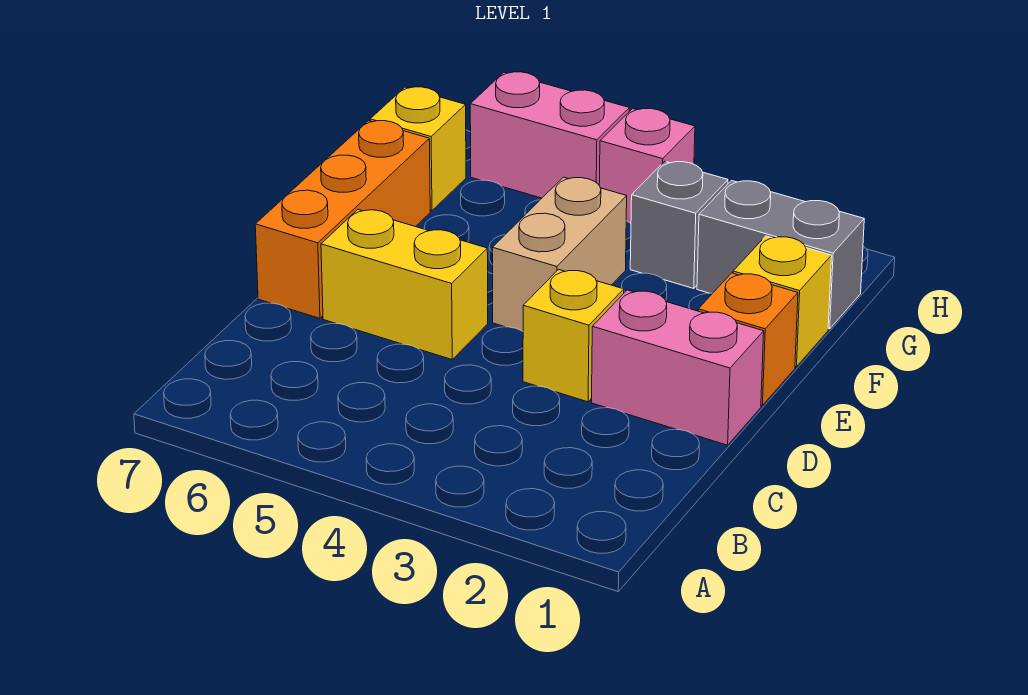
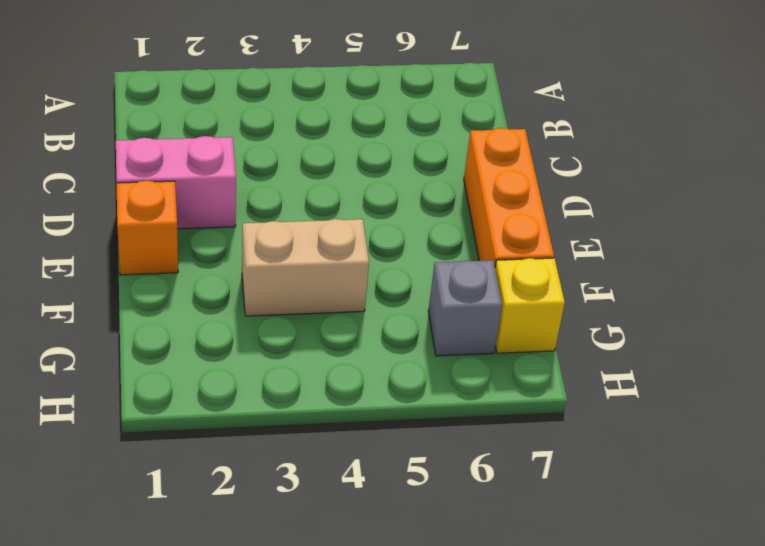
tan brick F3:F4 level 1 -> tan brick E4:F4 level 1
grey brick G6 level 1 -> grey brick G3 level 1
none -> yellow brick D3 level 1
none -> yellow brick D5:D6 level 1
none -> yellow brick F1 level 1

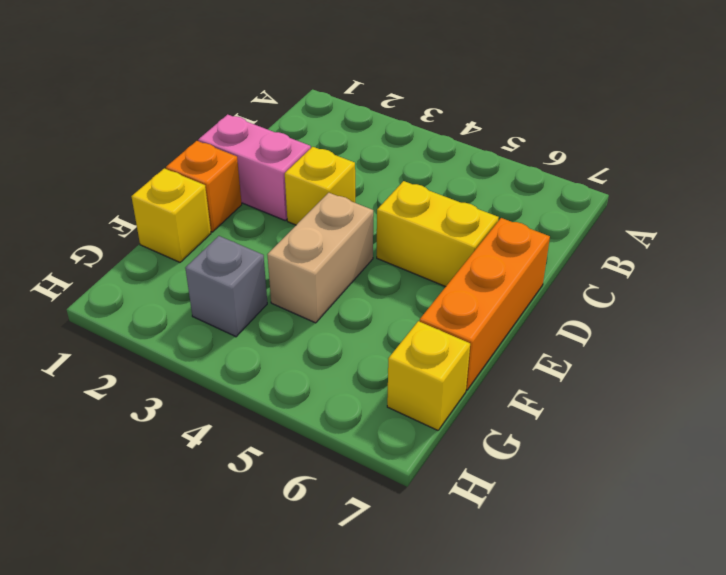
none -> grey brick G1:G2 level 1
none -> pink brick H4 level 1
none -> pink brick H5:H6 level 1

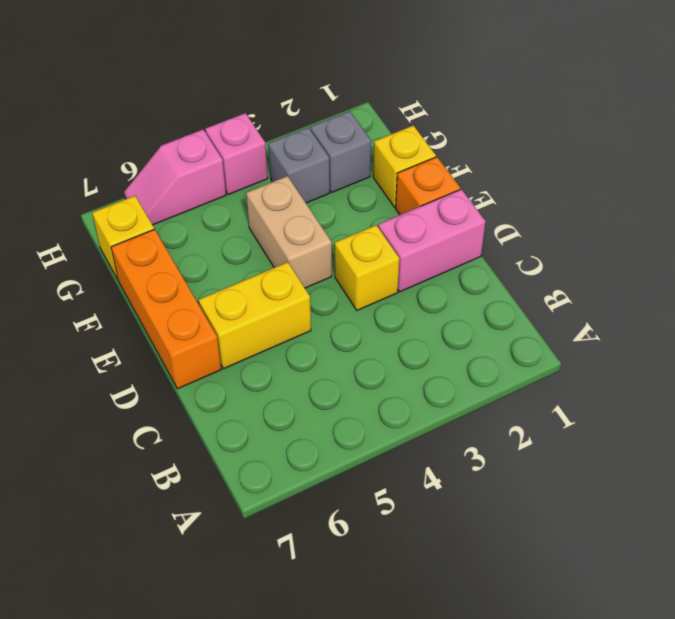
grey brick G2 level 1 -> grey brick G1:G2 level 1
pink slope H5:H6 level 1 top 5 -> pink brick H5:H6 level 1

